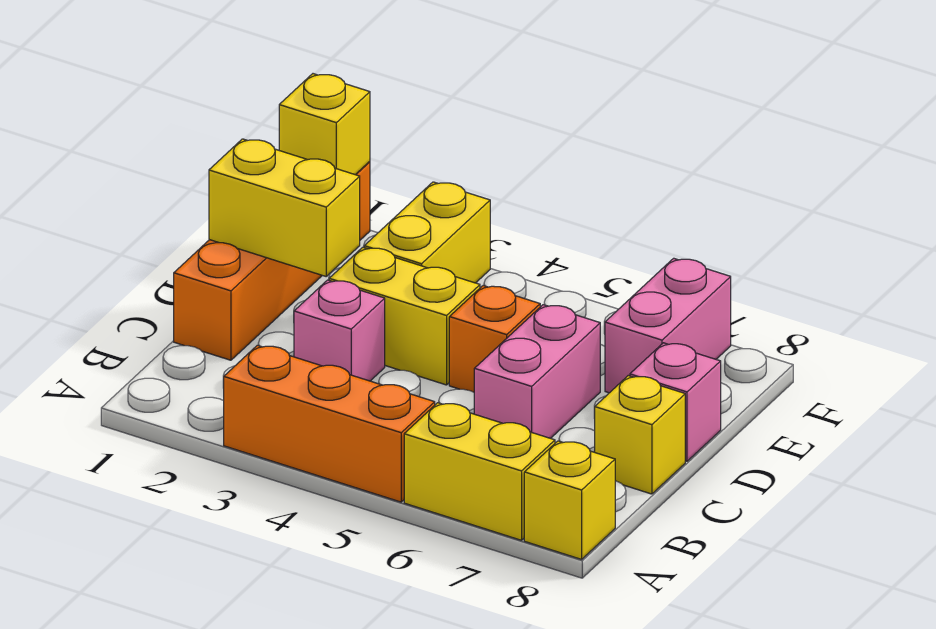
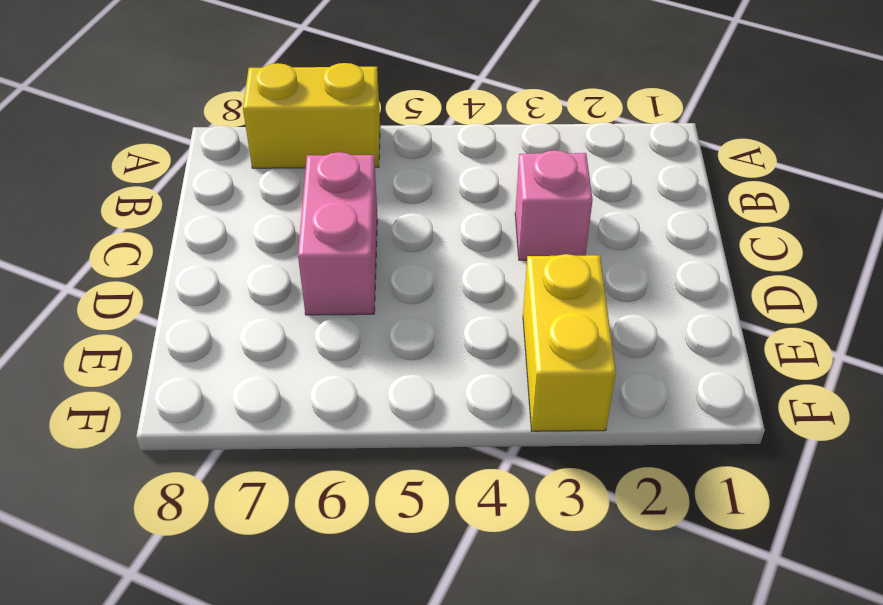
none -> orange brick A3:A5 level 1
none -> yellow brick A8 level 1
none -> orange brick C1:F1 level 1

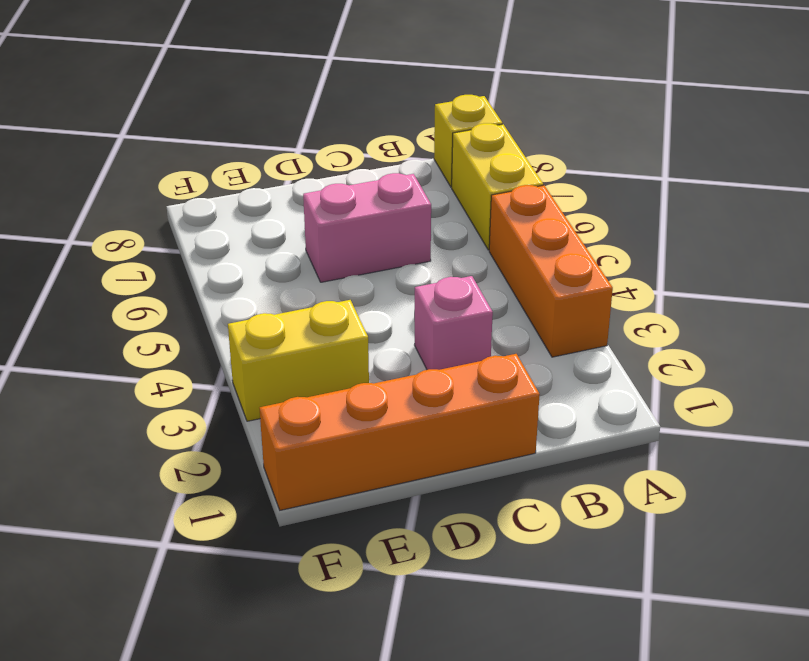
none -> yellow brick C8 level 1
none -> yellow brick D3:D4 level 1
none -> orange brick D5 level 1

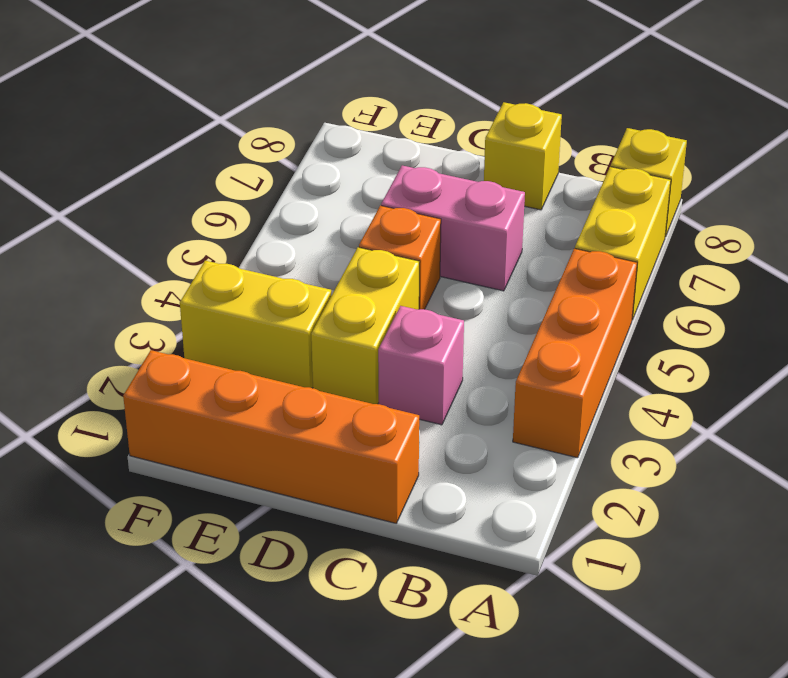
none -> pink brick D8 level 1
none -> pink brick E7:F7 level 1
none -> yellow brick D1:D2 level 2

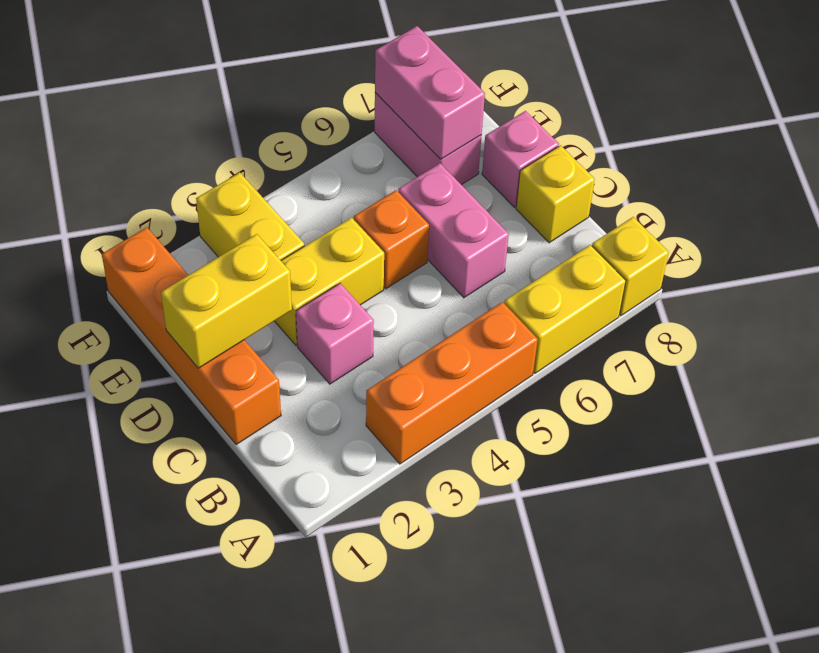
pink brick E7:F7 level 2 -> none
none -> yellow brick F1 level 2

